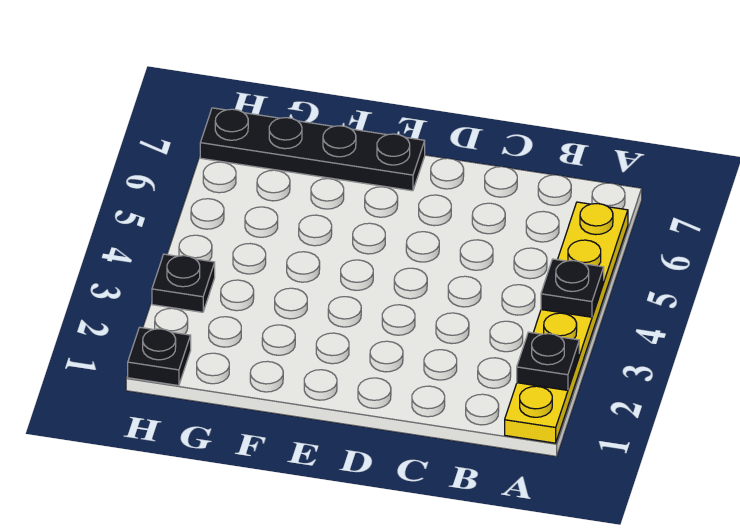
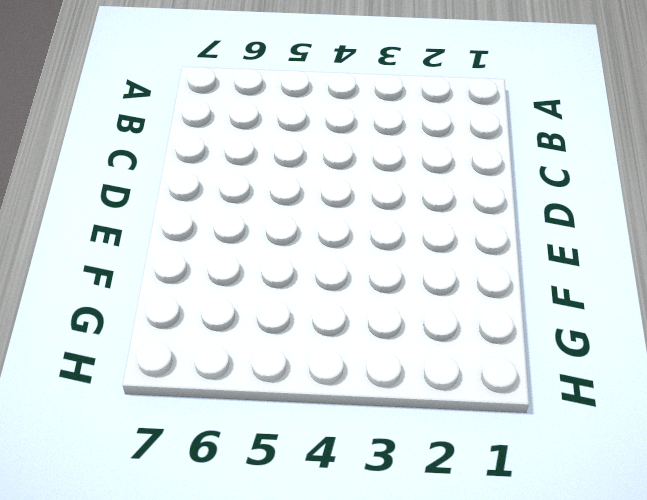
none -> yellow plate A1:A6 level 1
none -> black plate E7:H7 level 1

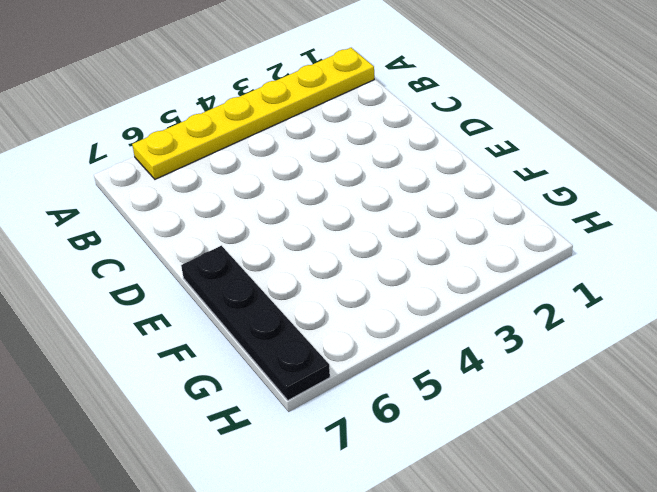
none -> black plate H1 level 1
none -> black plate H3 level 1

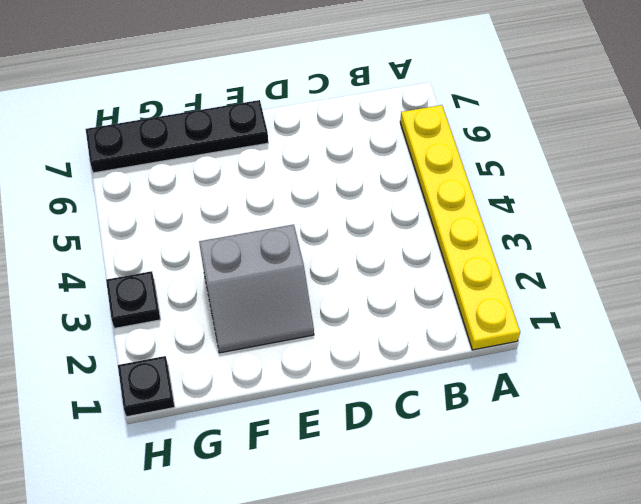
grey slope E2:F3 level 1 top 3 -> none
none -> black plate A2 level 2
none -> black plate A4 level 2

